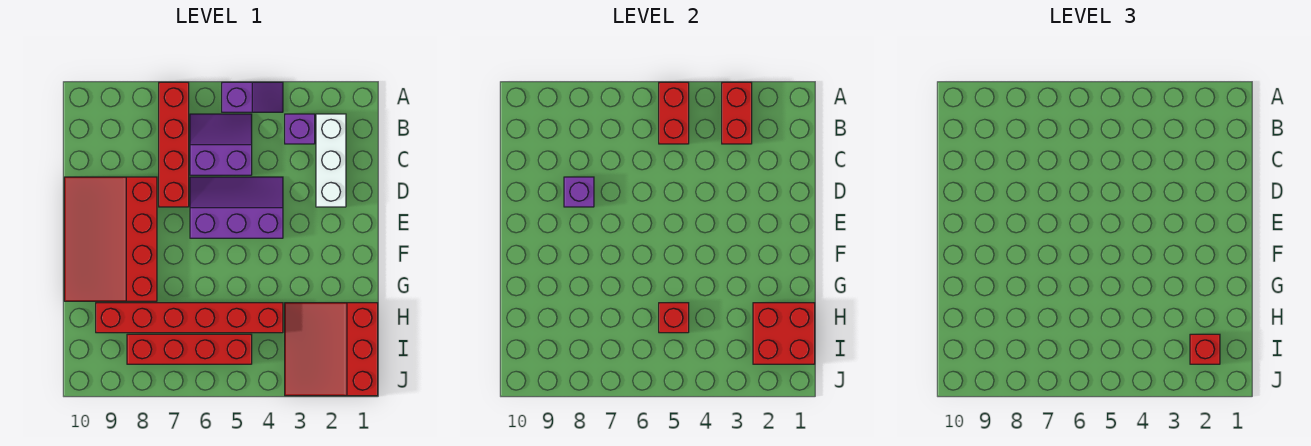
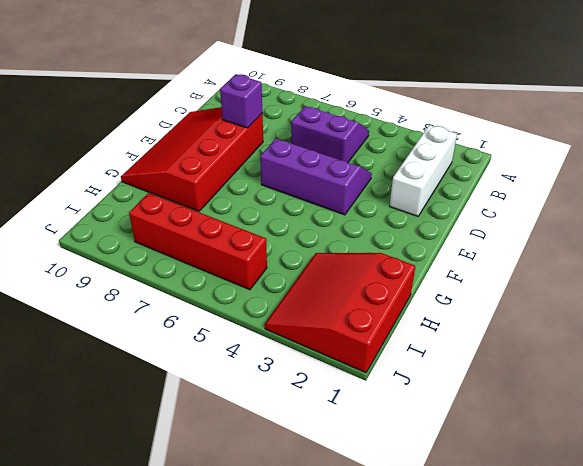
none -> purple slope A4:A5 level 1 top 5
none -> red brick A7:D7 level 1
none -> purple brick B3 level 1

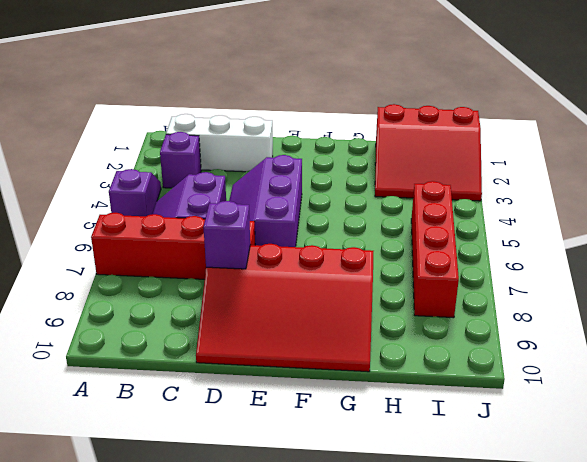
none -> red brick H4:H9 level 1
none -> red brick A3:B3 level 2
none -> red brick A5:B5 level 2

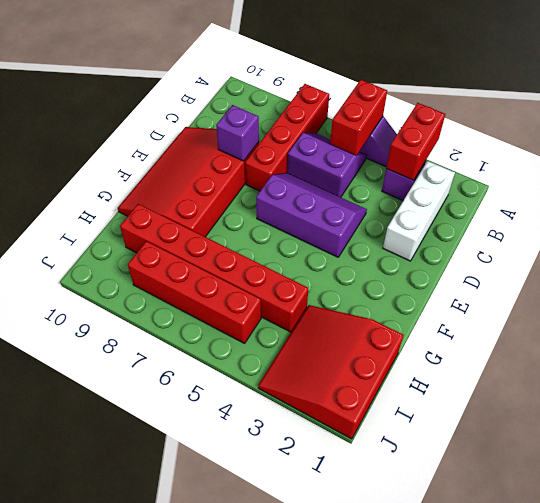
none -> red brick H1:I2 level 2
none -> red brick H5 level 2
none -> red brick I2 level 3

